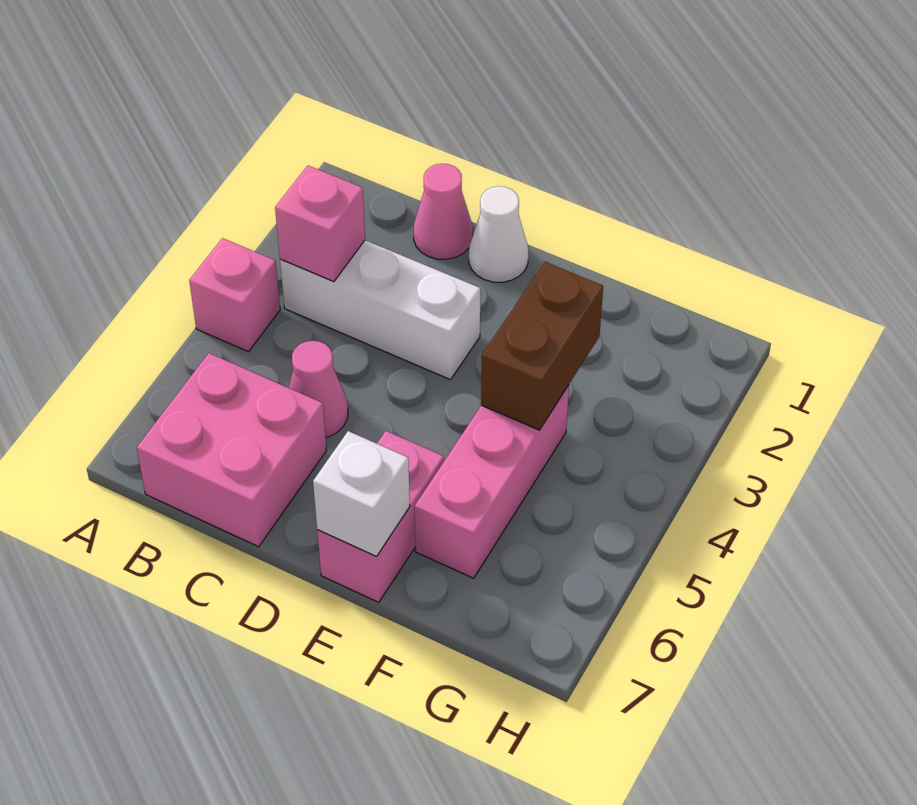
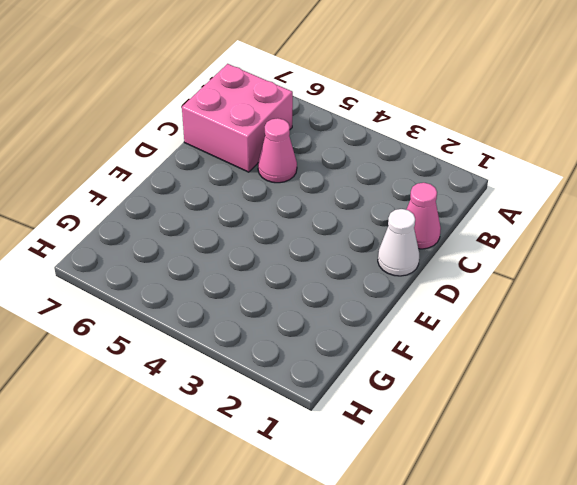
none -> pink brick A4 level 1
none -> white brick B3:D3 level 1

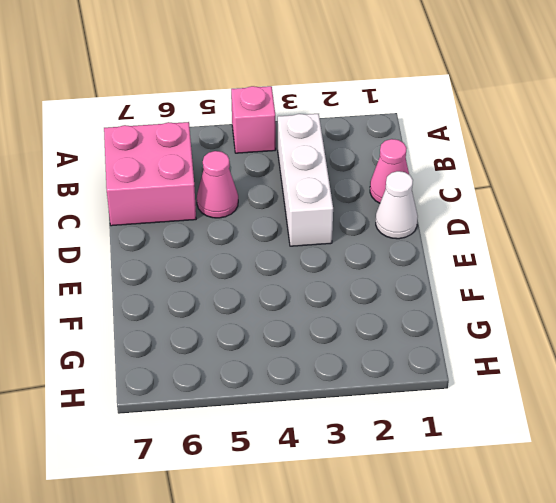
none -> pink brick E6:E7 level 1
none -> pink brick F4:F6 level 1

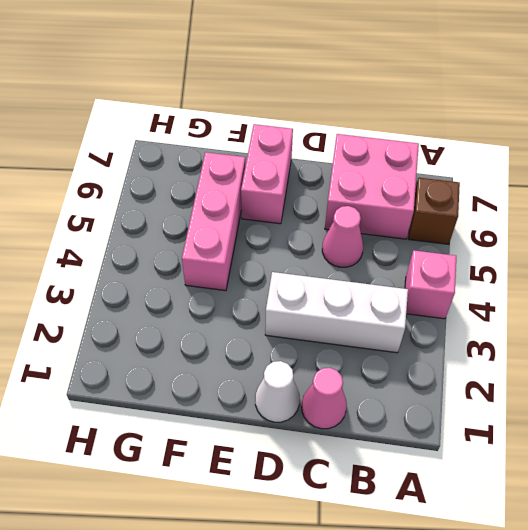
brown brick A6 level 1 -> none
none -> pink brick B3 level 2
none -> white brick E7 level 2

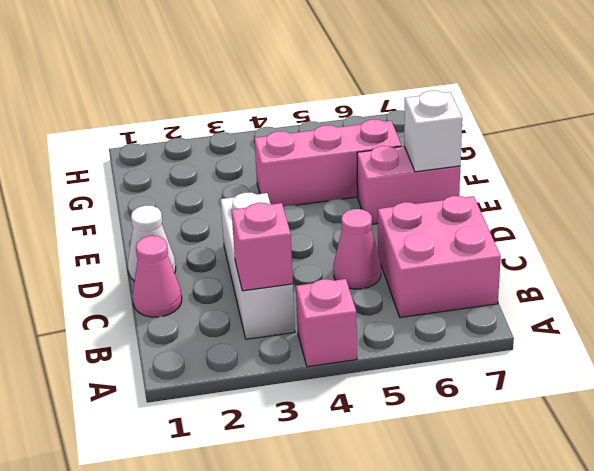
none -> brown brick F3:F4 level 2

